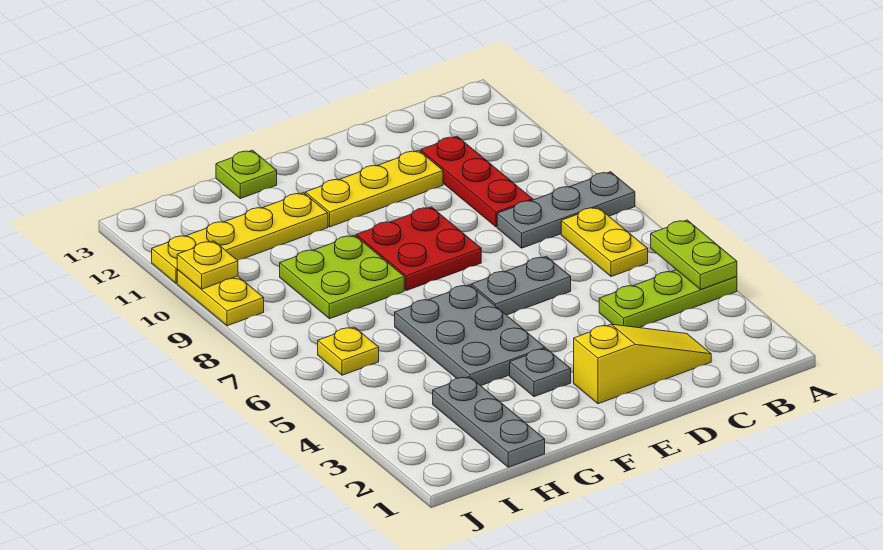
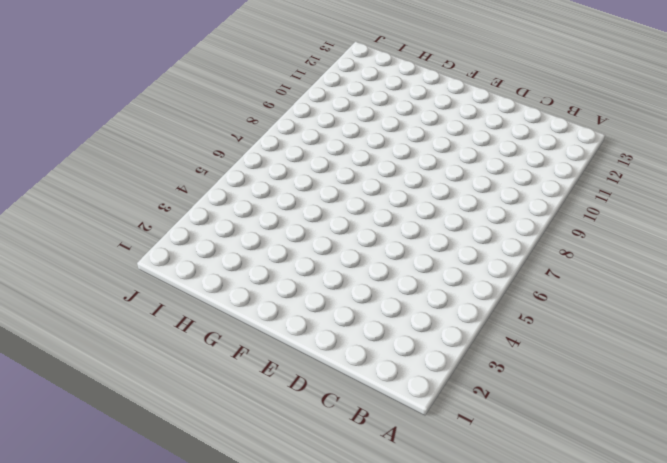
none -> lime plate A4:C4 level 1
none -> grey plate A8:C8 level 1
none -> yellow plate B6:B7 level 1

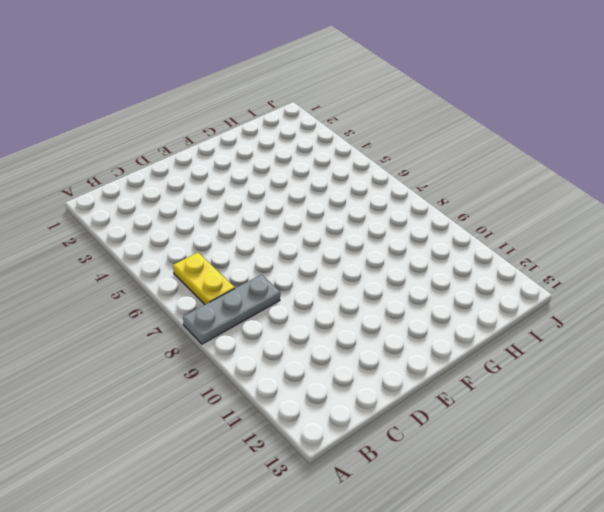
none -> lime plate A4:C4 level 1
none -> yellow slope C2:E2 level 1 top E
none -> red plate C9:C11 level 1

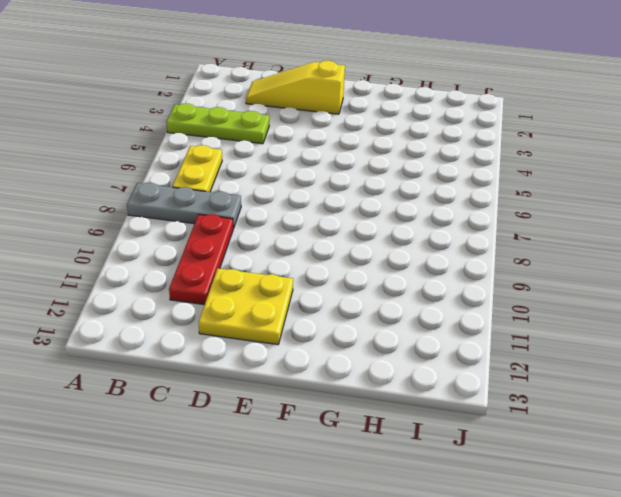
yellow plate D11:E12 level 1 -> yellow plate D11:F11 level 1
none -> grey plate D6:E6 level 1
none -> red plate E8:F9 level 1
none -> grey plate F3 level 1

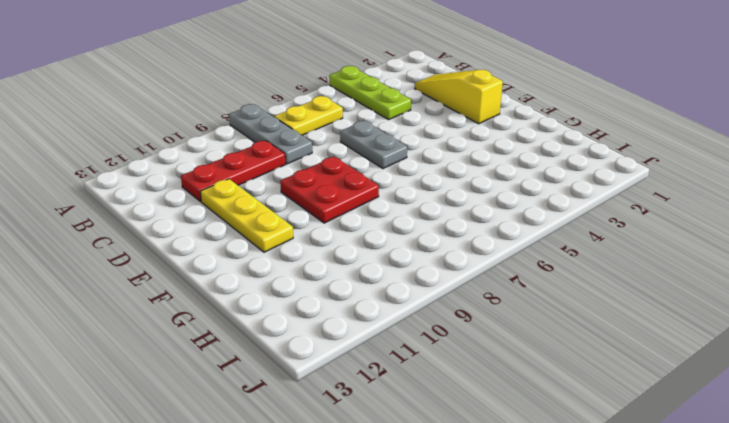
none -> grey plate F3 level 1
none -> grey plate F4:G6 level 1
none -> lime plate G8:H9 level 1

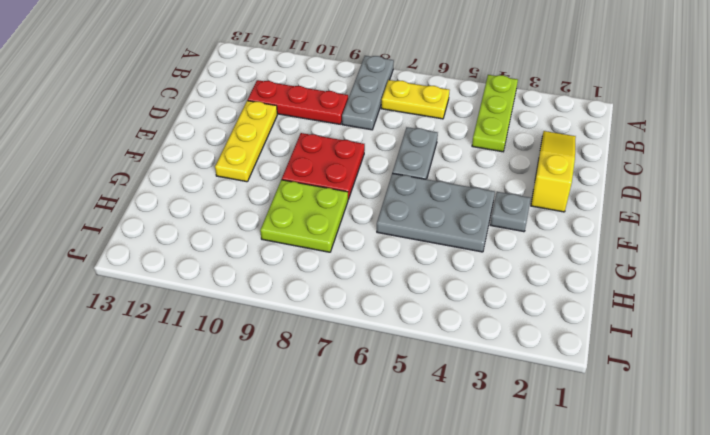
none -> yellow plate G11:J11 level 1
none -> lime plate G13 level 1
none -> grey plate H1:H3 level 1

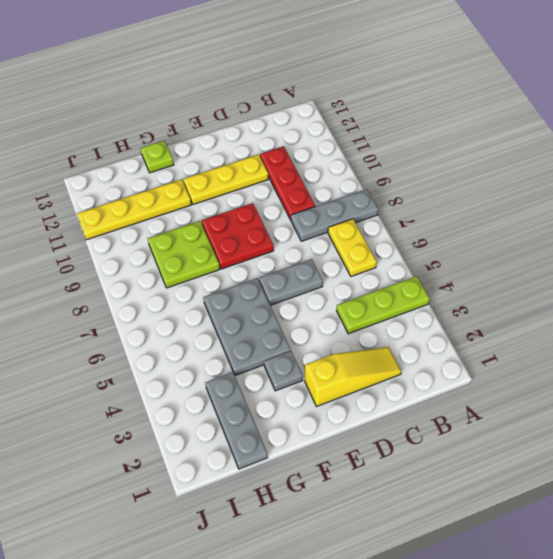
none -> yellow plate I6 level 1
none -> yellow plate J9:J10 level 1
none -> lime plate A4:A5 level 2

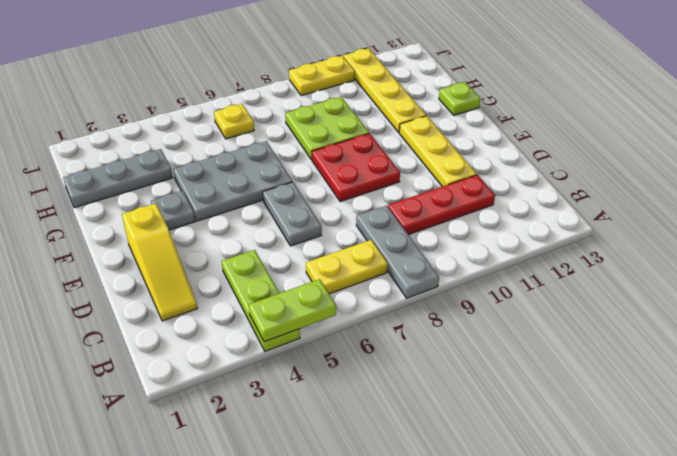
none -> yellow plate J10 level 2

